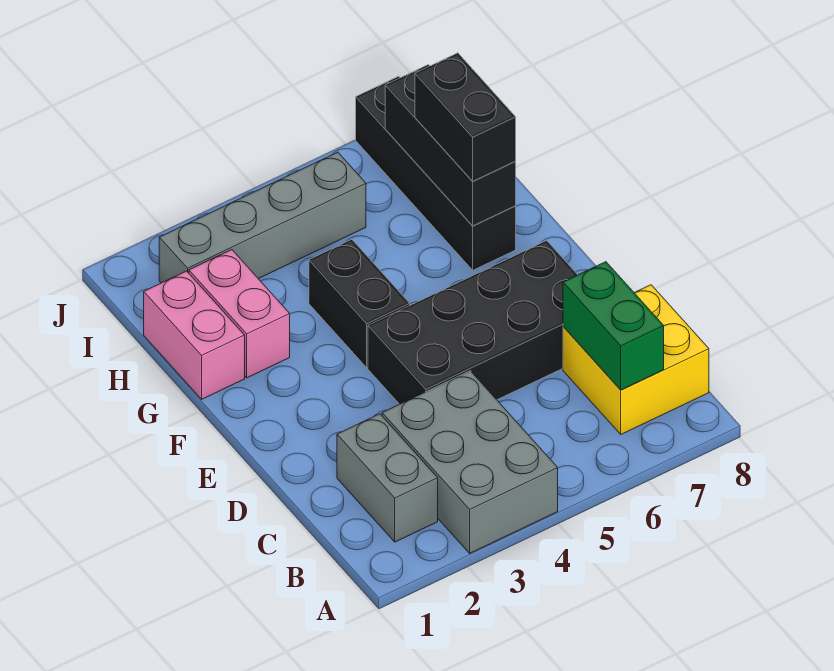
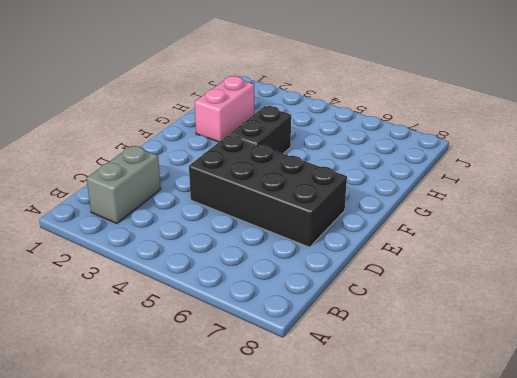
none -> grey brick A3:C4 level 1
none -> yellow brick B7:C8 level 1
none -> pink brick G1:H1 level 1

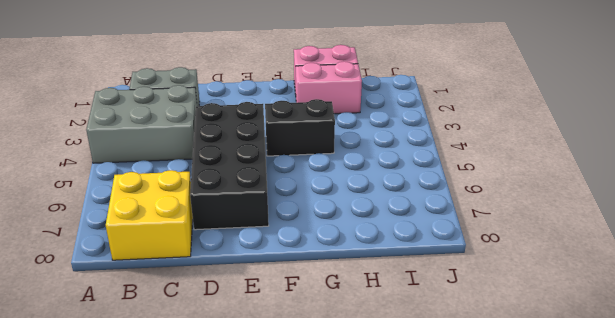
none -> black brick G7:J7 level 1
none -> grey brick I2:I5 level 1
none -> green brick B7:C7 level 2

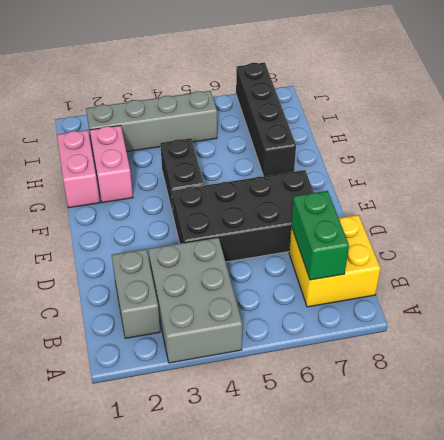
none -> black brick G7:I7 level 2
none -> black brick G7:H7 level 3

